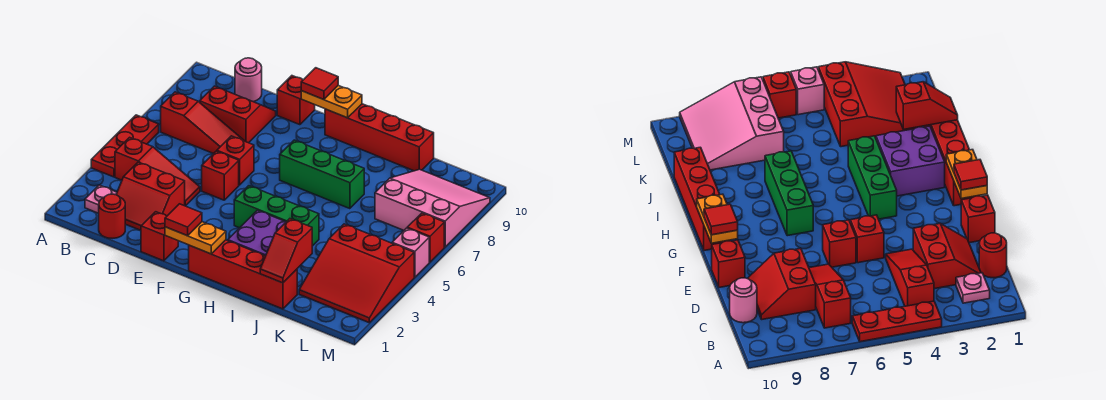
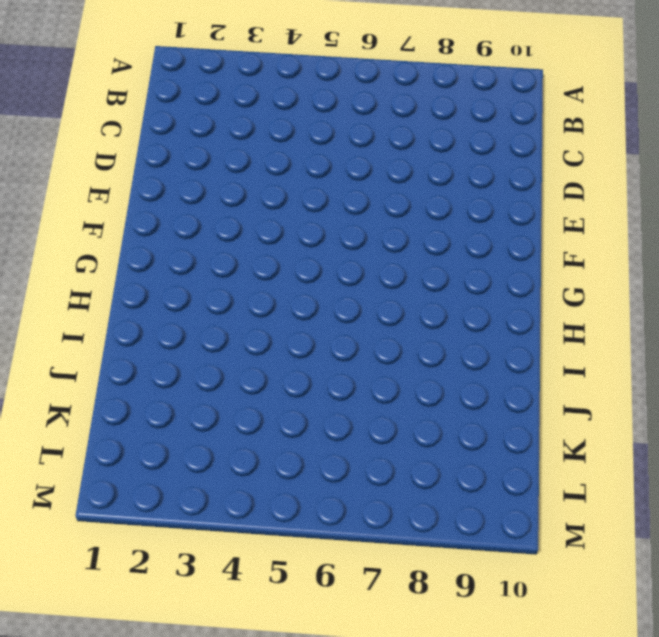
none -> red plate A4:A6 level 1
none -> pink plate B2 level 1
none -> red slope B4:D4 level 1 top B

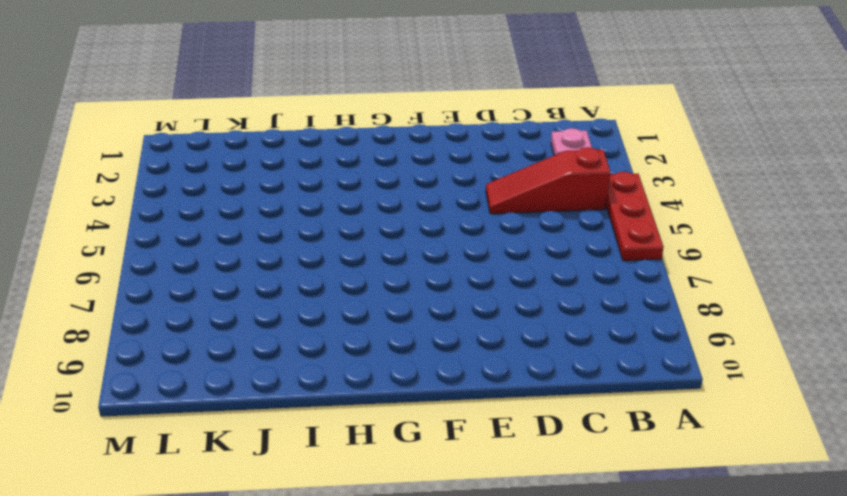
none -> red slope B7:D7 level 1 top B
none -> red round brick C1 level 1
none -> red slope C2:D3 level 1 top 3

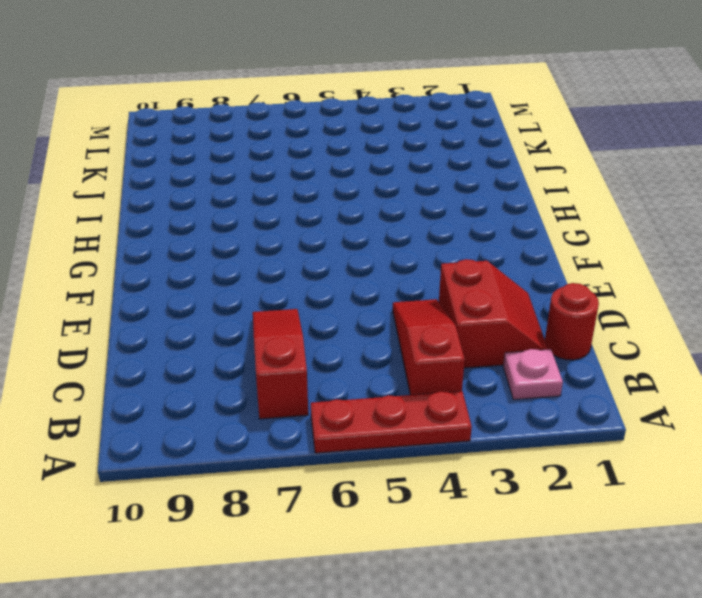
none -> red slope C8:D9 level 1 top 8
none -> pink round brick C10 level 1
none -> red brick E1 level 1

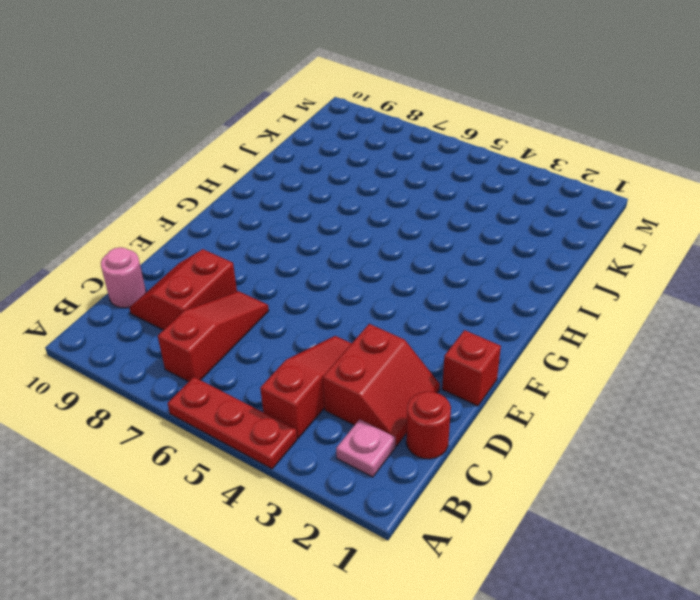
none -> red brick E5 level 1
none -> red brick E6 level 1
none -> red brick E10 level 1

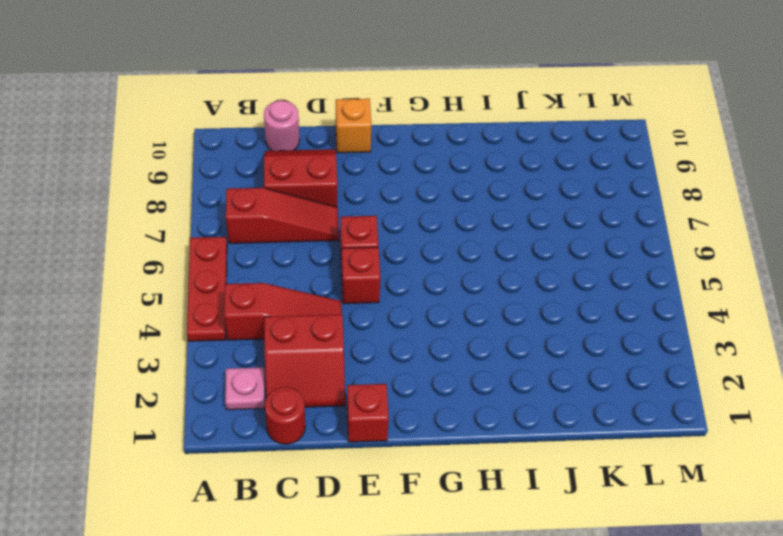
orange brick E10 level 1 -> red brick E10 level 1
none -> red brick G1:J1 level 1
none -> green brick G4:I4 level 1
none -> green brick G7:I7 level 1

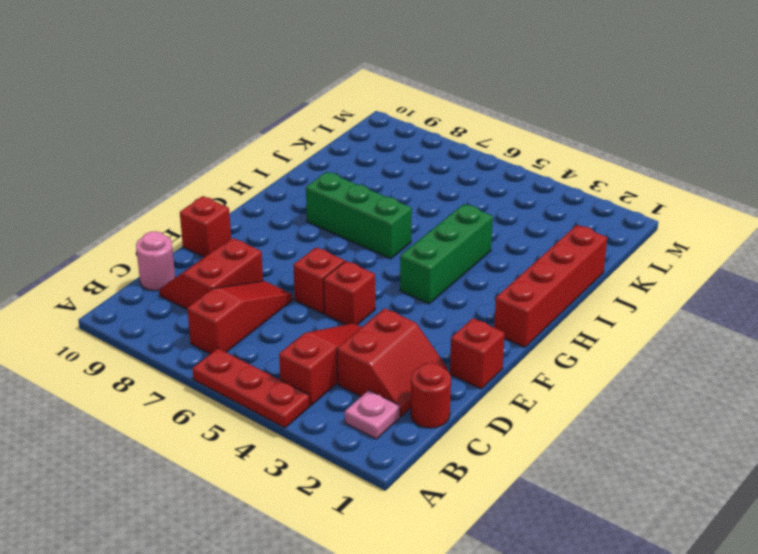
green brick H6:H8 level 1 -> green brick G7:I7 level 1
none -> red brick G10:J10 level 1
none -> purple brick H2:I3 level 1
none -> red slope K2:M4 level 1 top 4

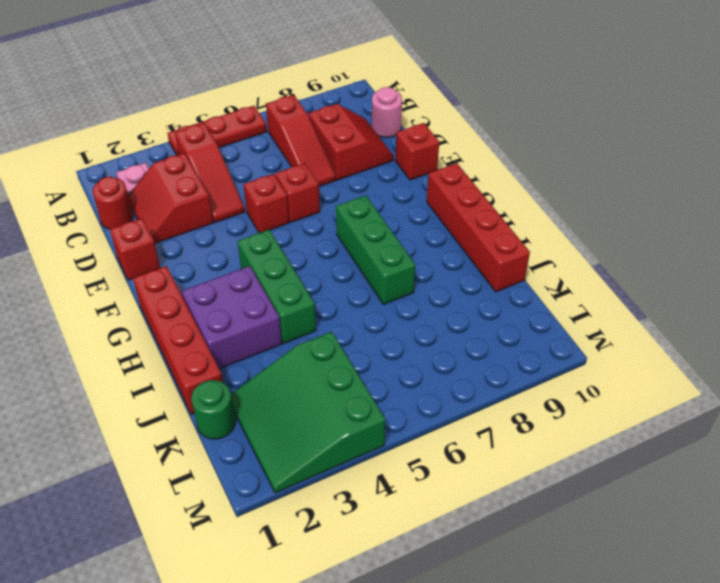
green round brick K1 level 1 -> none
green slope K2:M4 level 1 top 4 -> red slope K2:M4 level 1 top 4
none -> pink slope K7:M9 level 1 top 7
none -> pink brick M5 level 1
none -> red brick M6 level 1

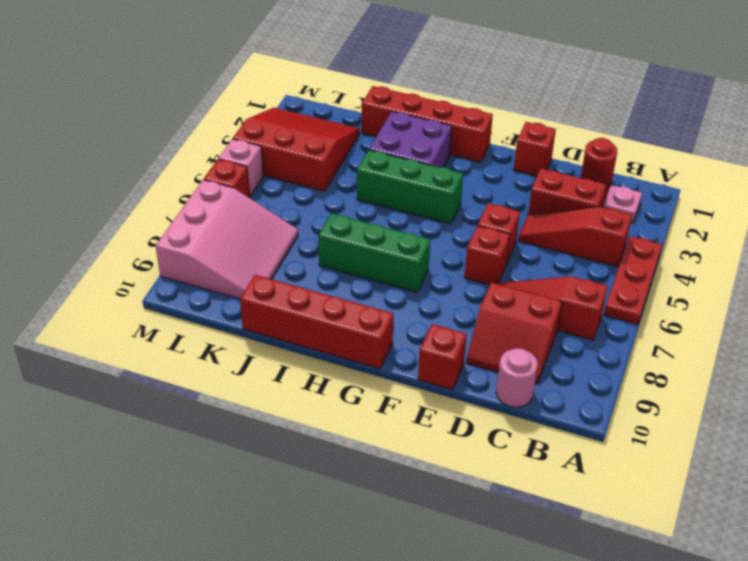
pink slope K7:M9 level 1 top M -> pink slope K7:M9 level 1 top 7
none -> orange plate F1:G1 level 2
none -> orange plate F10:G10 level 2
none -> red slope J1:J2 level 2 top 2

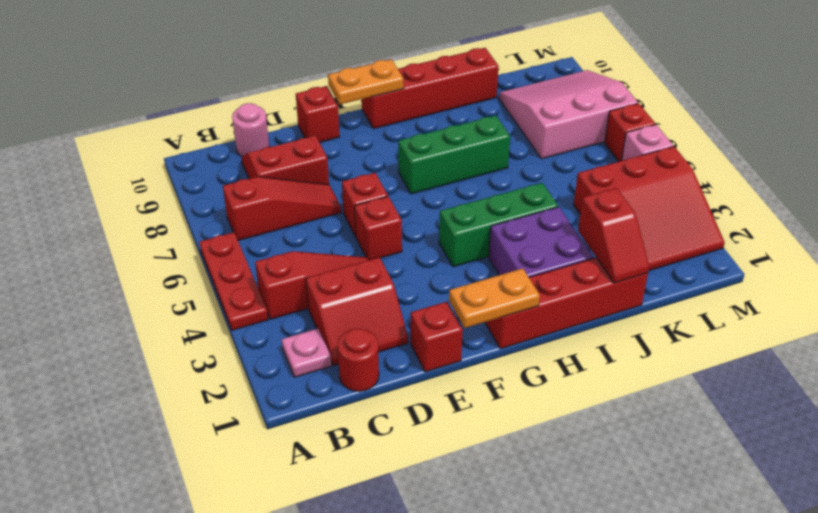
none -> red tile F1 level 3
none -> red tile F10 level 3

